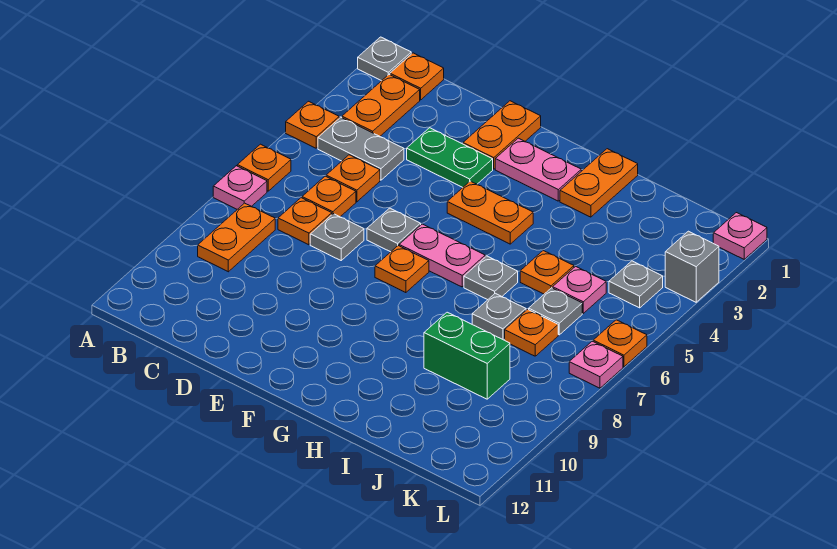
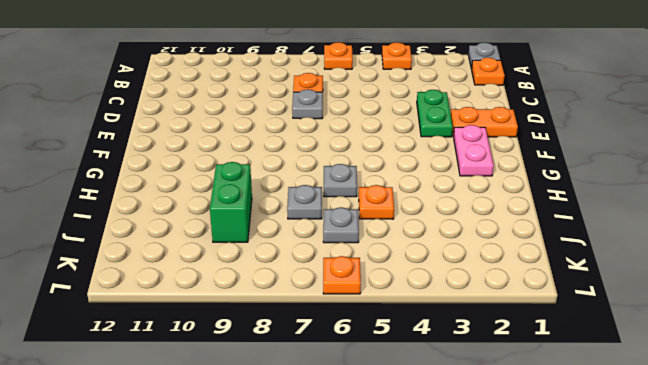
none -> pink plate A7 level 1
none -> orange plate B2:B3 level 1
none -> grey plate B4:C4 level 1
none -> orange plate B8:B9 level 1

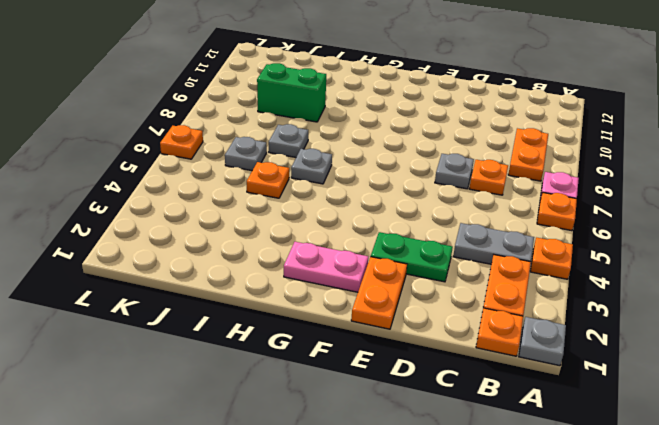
none -> orange plate C5 level 1
none -> orange plate C6 level 1
none -> grey plate E6 level 1
none -> orange plate F4:G4 level 1

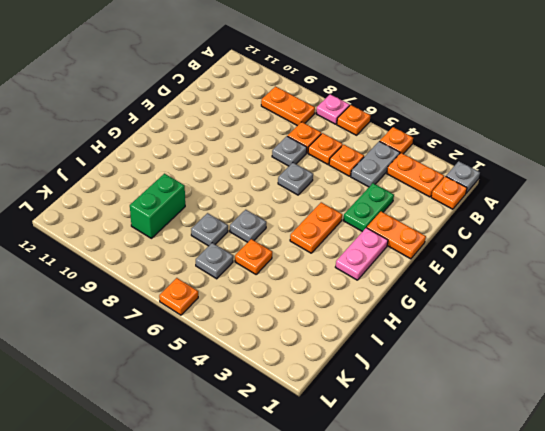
none -> pink plate F6:G6 level 1
none -> orange plate F7 level 1
none -> orange plate H1:H2 level 1
none -> pink plate J5 level 1

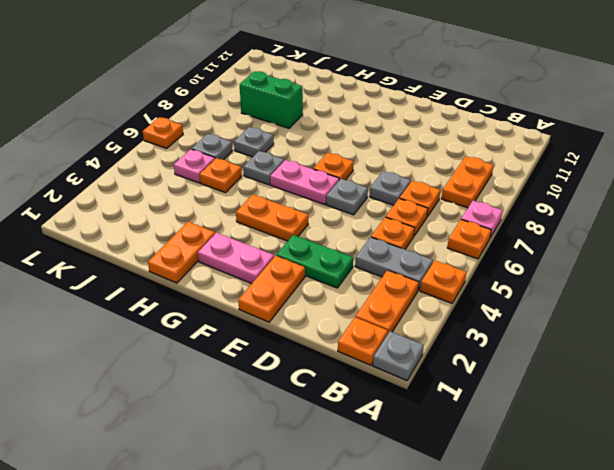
none -> orange plate J7 level 1
none -> grey plate K4 level 1
none -> pink plate L1 level 1
none -> grey brick L3 level 1

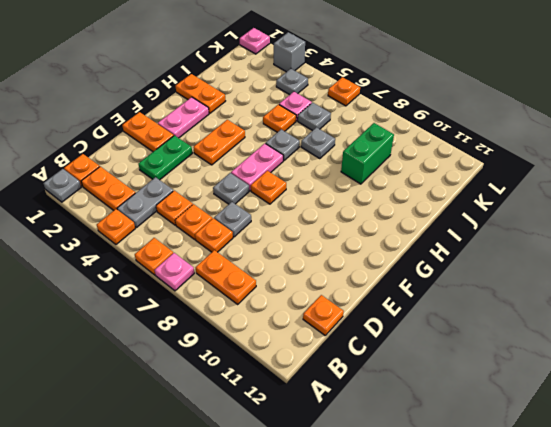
orange plate C12 level 1 -> orange plate J7 level 1
none -> pink plate L7 level 1

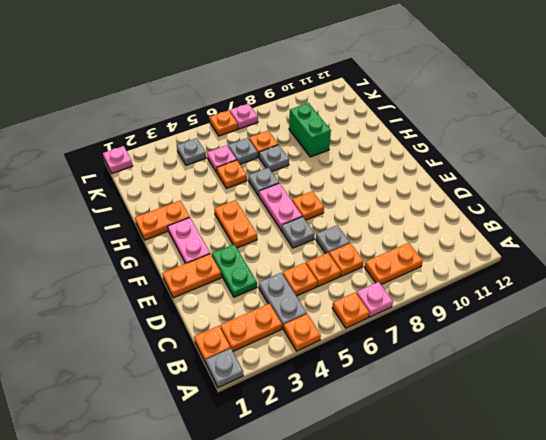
none -> grey brick L3 level 1

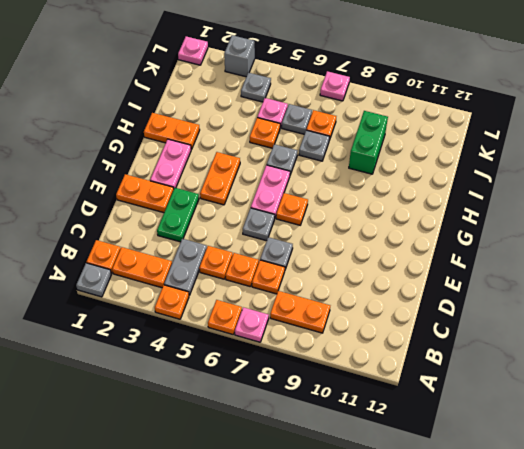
none -> orange plate L6 level 1

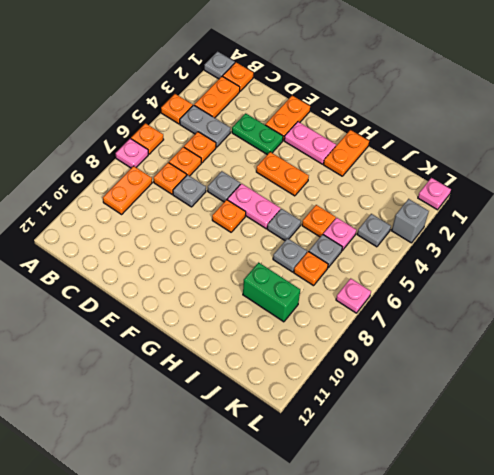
none -> orange plate L6 level 1

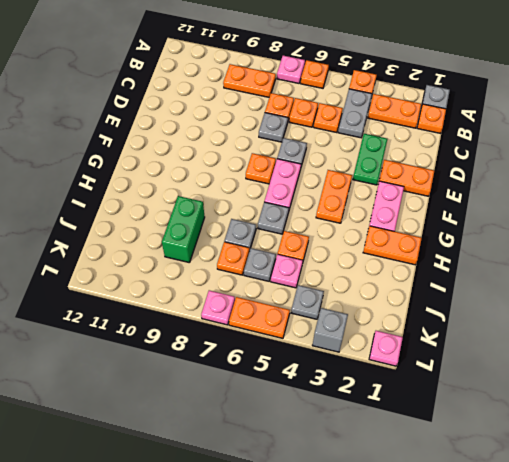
orange plate L5:L6 level 1 -> orange plate L6 level 1

